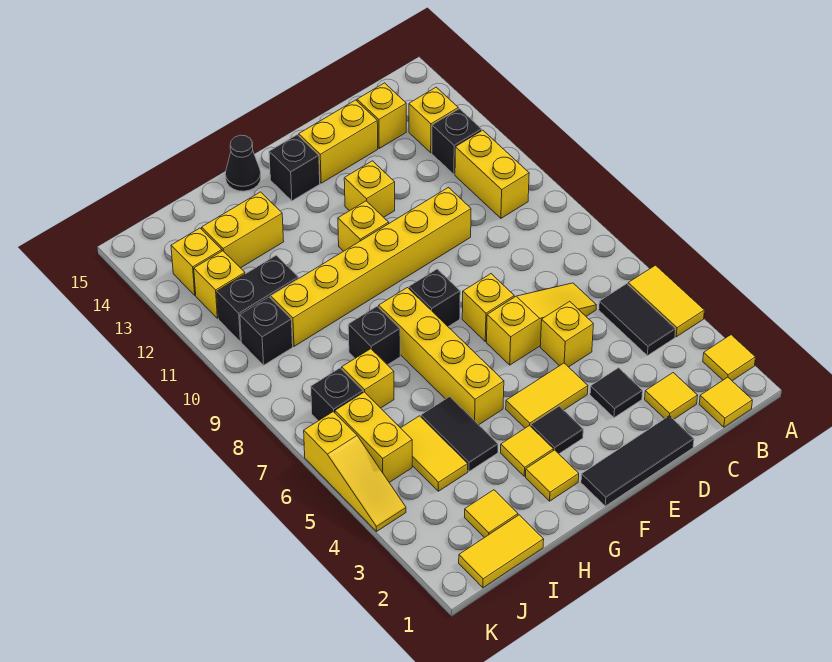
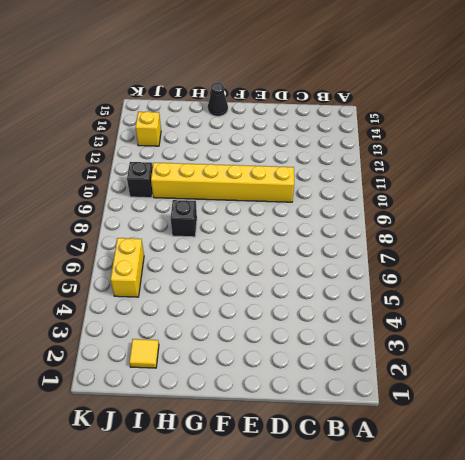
none -> yellow tile A2 level 1
none -> yellow tile A4:A5 level 1
none -> yellow tile B1 level 1
none -> black tile B4:B5 level 1

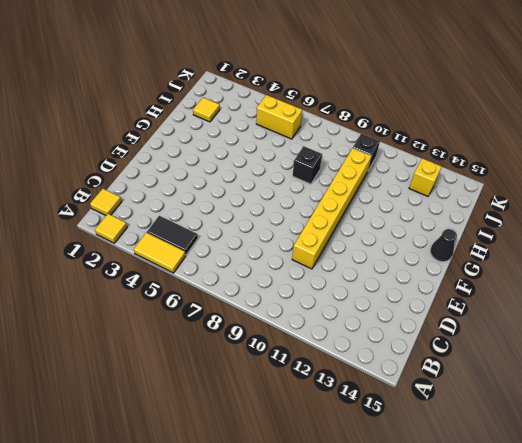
none -> yellow brick B10:B11 level 1
none -> black brick B12 level 1
none -> yellow brick B13 level 1
none -> yellow tile C2 level 1

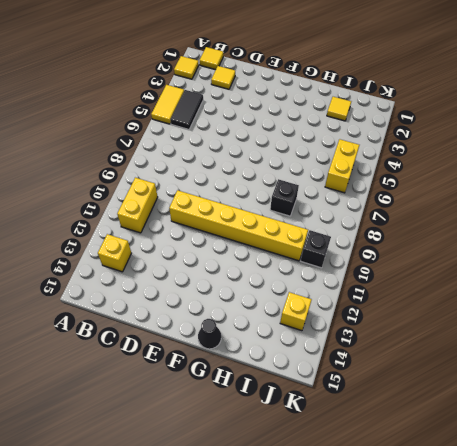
none -> black brick B12 level 1
none -> yellow slope C6:E6 level 1 top E
none -> yellow brick C14 level 1
none -> black tile D1:F1 level 1

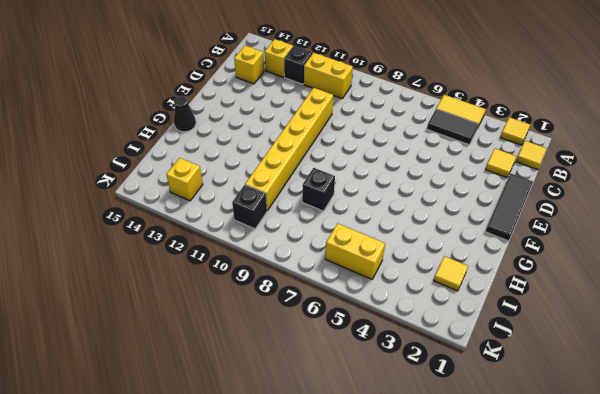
none -> yellow slope C6:E6 level 1 top E
none -> black tile D3 level 1
none -> yellow brick D5 level 1
none -> yellow brick D14:E14 level 1

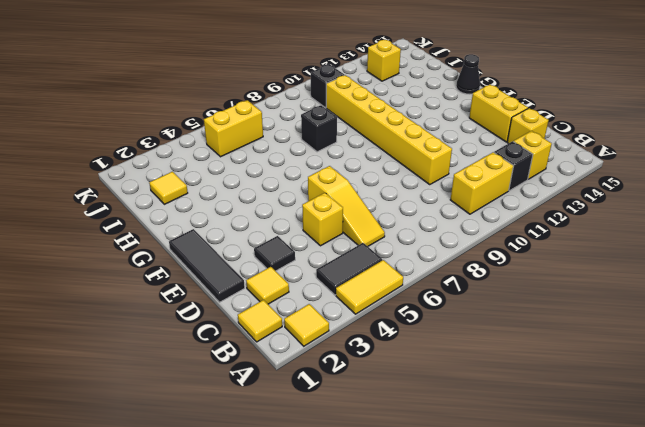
none -> yellow tile E4:F4 level 1
none -> yellow brick E7 level 1
none -> yellow brick E12 level 1
none -> black tile F3 level 1

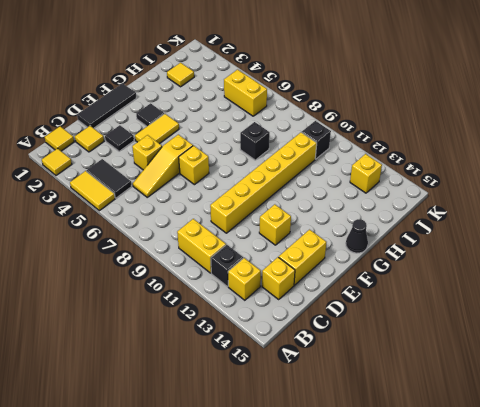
none -> black brick F8 level 1
none -> yellow brick F11 level 1
none -> black brick F14 level 1
none -> yellow tile G2 level 1

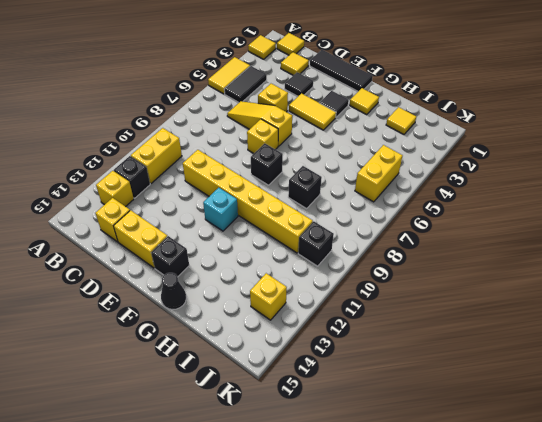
cyan brick F11 level 1 -> yellow brick F11 level 1
none -> yellow brick E12 level 1
none -> yellow tile G3 level 1
none -> yellow brick G5:G8 level 1
none -> black tile H4:H5 level 1

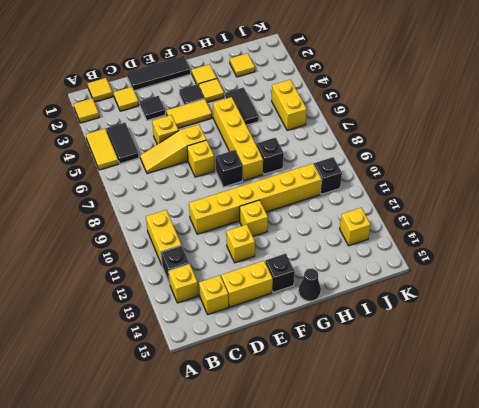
none -> yellow brick H13:I13 level 1
none -> yellow tile I1:J1 level 1
none -> yellow tile I4:I5 level 1
none -> yellow brick I7 level 1

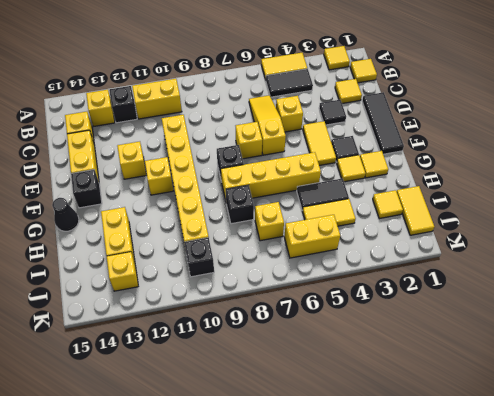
none -> black brick I11:J11 level 1
none -> black brick J7 level 1
none -> yellow brick J12 level 1
none -> yellow slope K4:K6 level 1 top 6

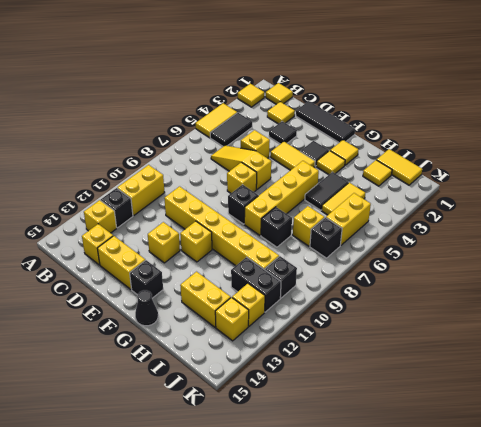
none -> yellow slope K4:K6 level 1 top 6

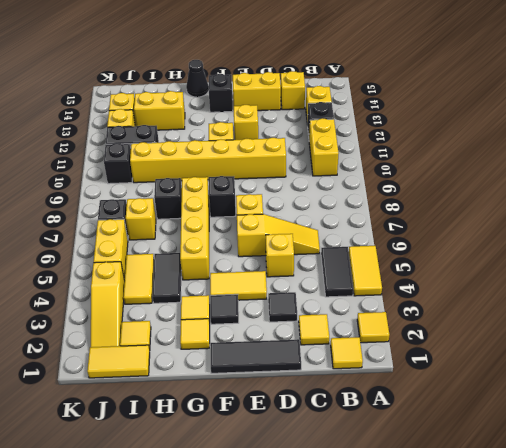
yellow slope J2:J4 level 1 top 4 -> yellow slope K4:K6 level 1 top 6

